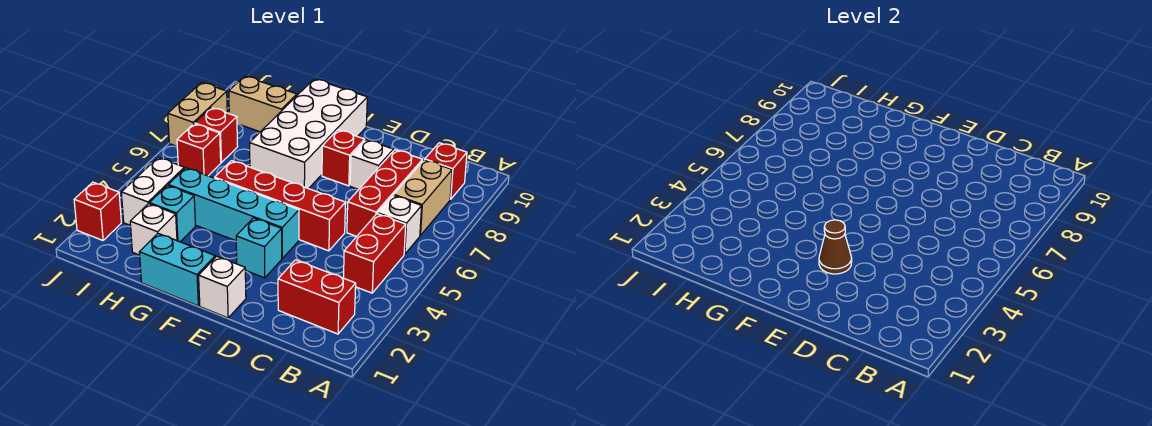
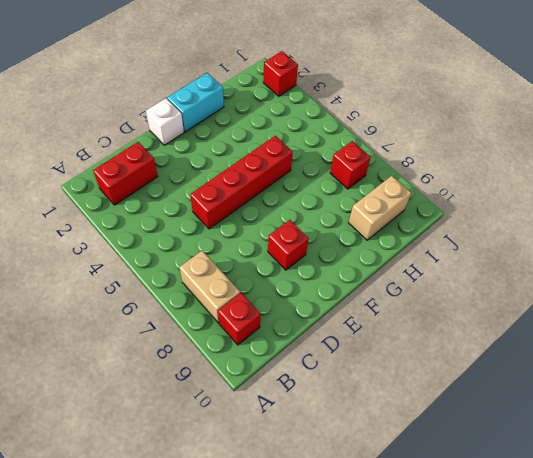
none -> red brick B4:B5 level 1
none -> white brick B6 level 1
none -> red brick C6:C8 level 1

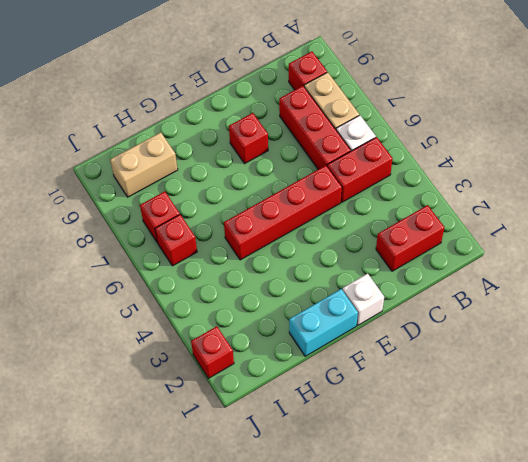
red brick B5:C5 level 1 -> red brick B4:B5 level 1
none -> white brick D8 level 1
none -> cyan brick E3 level 1
none -> cyan brick E4:H4 level 1

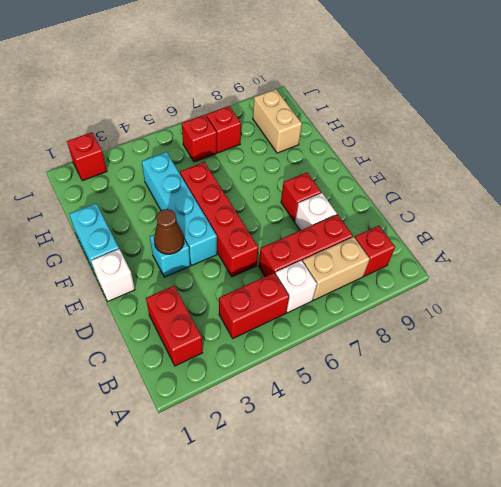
none -> white brick F7:G10 level 1
none -> white brick H2 level 1
none -> cyan brick H3 level 1

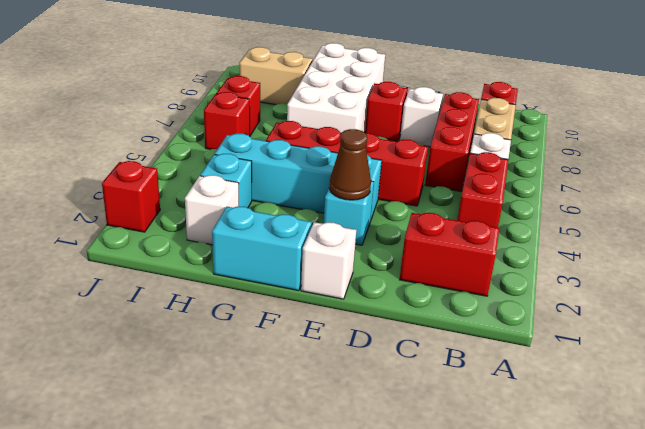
none -> white brick I3:I4 level 1
none -> tan brick J7:J8 level 1

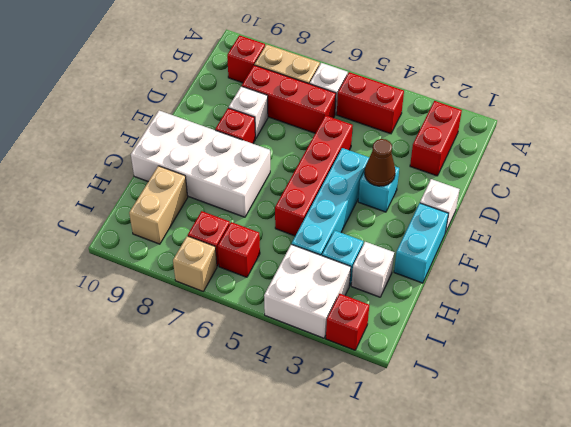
white brick I3:J4 level 1 -> white brick I3:I4 level 1
tan brick J7 level 1 -> tan brick J7:J8 level 1

